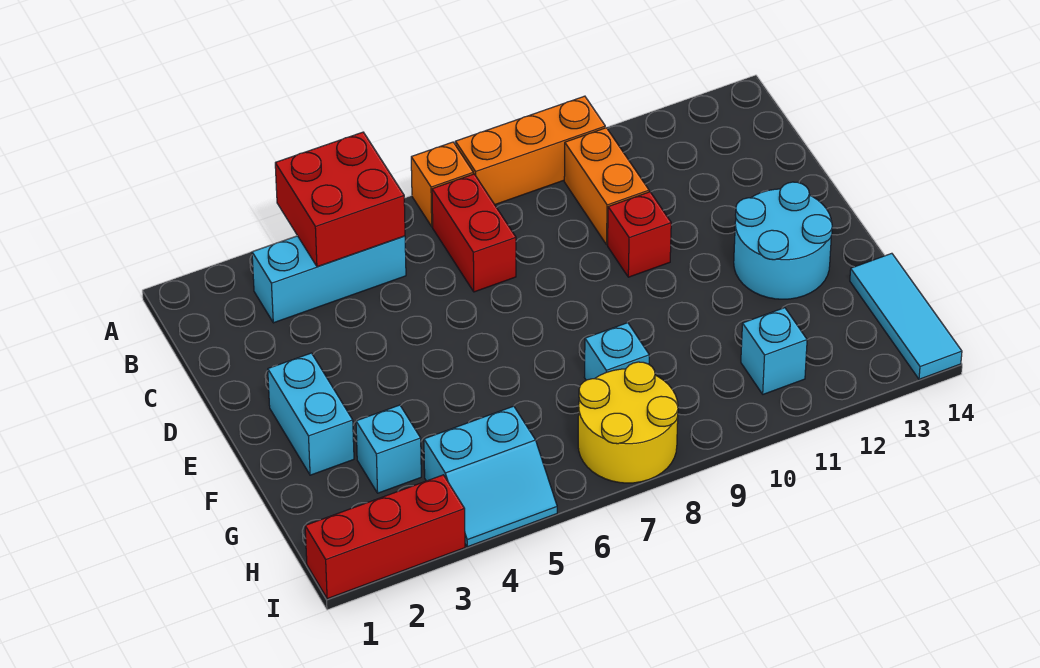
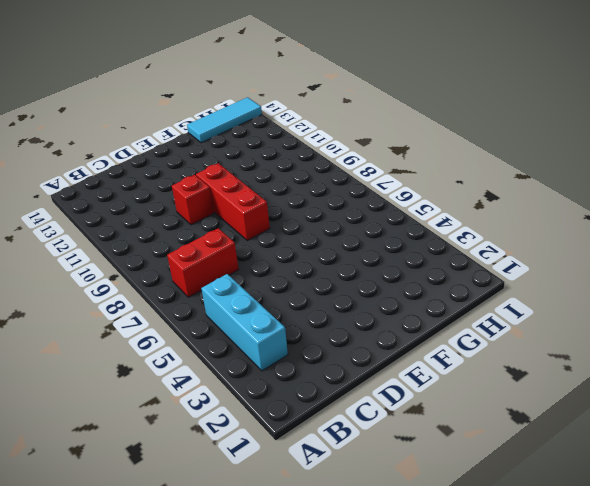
red brick E8:E10 level 1 -> red brick I1:I3 level 1
none -> orange brick A7 level 1
none -> orange brick A8:A10 level 1
none -> orange brick B10:C10 level 1

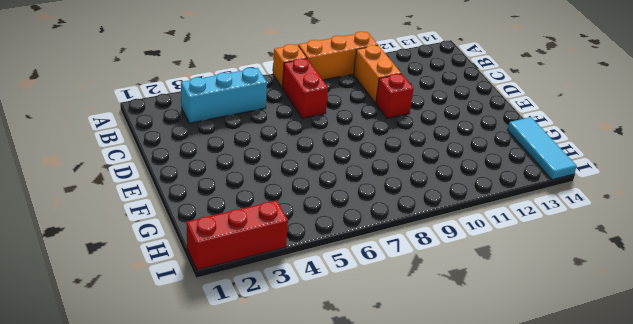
none -> cyan brick E2:F2 level 1
none -> cyan round brick E12:F13 level 1
none -> cyan brick G3 level 1

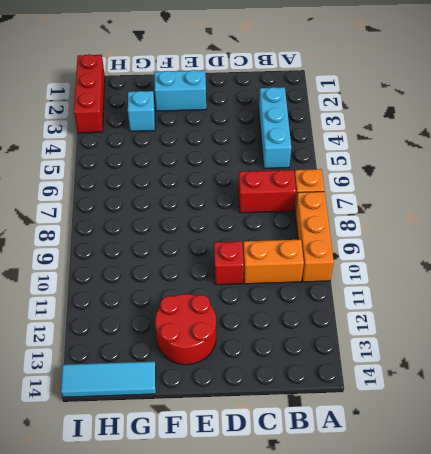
red round brick E12:F13 level 1 -> cyan round brick E12:F13 level 1
none -> cyan brick G8 level 1
none -> cyan slope H4:I5 level 1 top H
none -> yellow round brick H7:I8 level 1

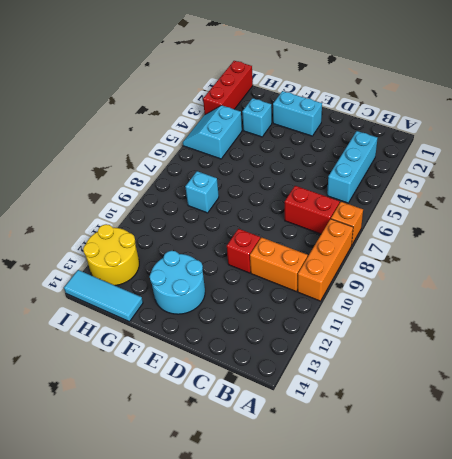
yellow round brick H12:I13 level 1 -> yellow round brick H7:I8 level 1
none -> cyan brick H11 level 1
none -> red brick A4:B5 level 2

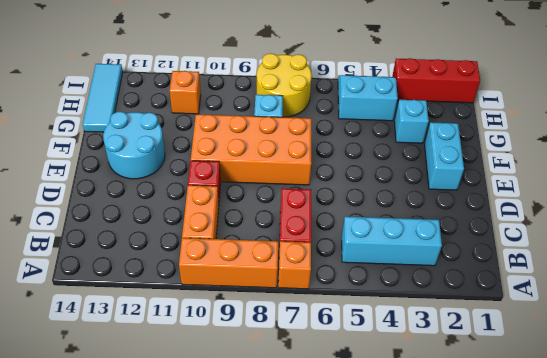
orange brick E7:F10 level 1 -> none
orange brick H11 level 1 -> cyan brick H11 level 1
none -> red brick A4:B5 level 2

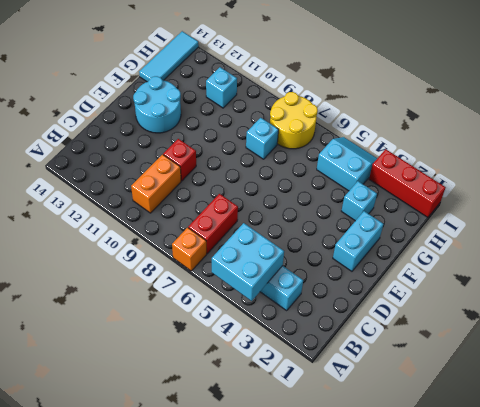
cyan brick A4:B5 level 2 -> red brick A4:B5 level 2
none -> orange brick A8:A10 level 1

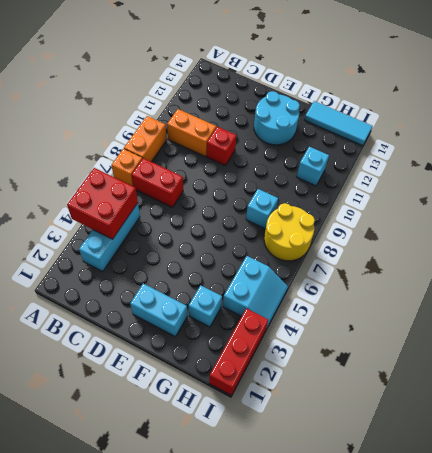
orange brick A8:A9 level 1 -> orange brick A8:A10 level 1

